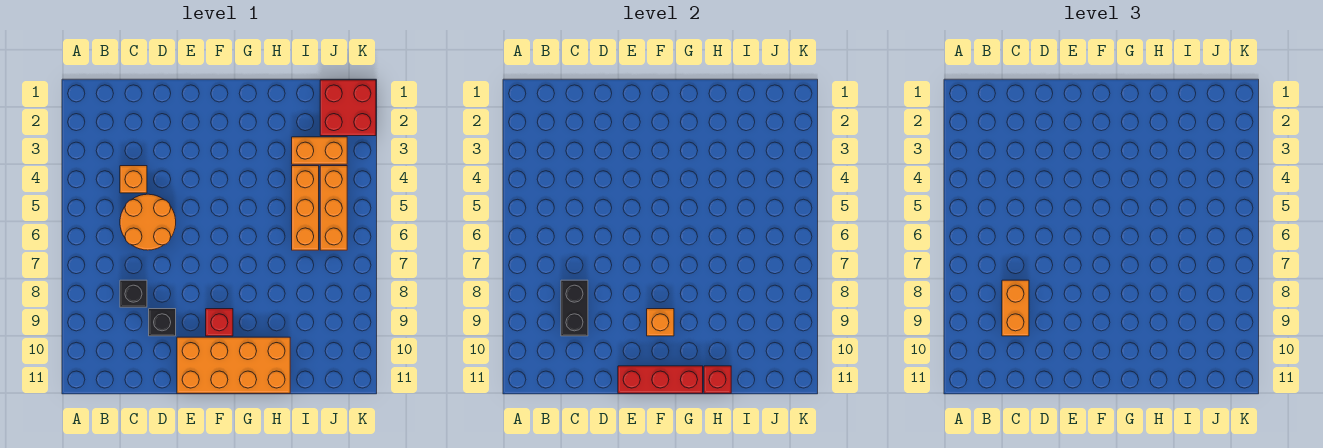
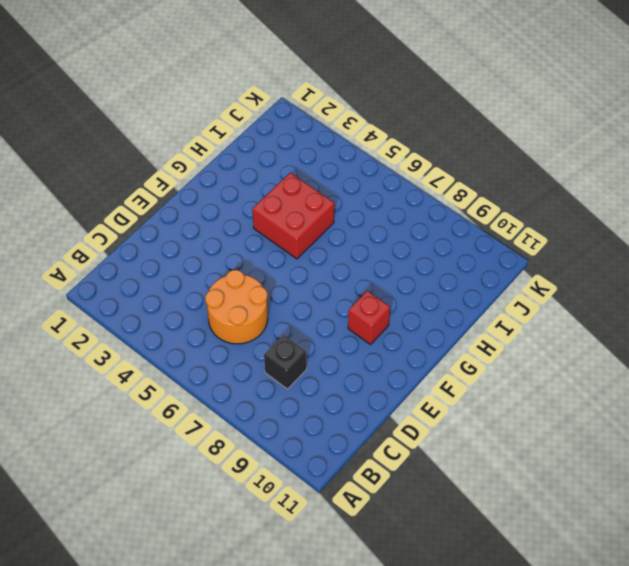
red brick G4:H5 level 1 -> red brick J1:K2 level 1
none -> orange brick C4 level 1
none -> black brick D9 level 1
none -> orange brick E10:H11 level 1

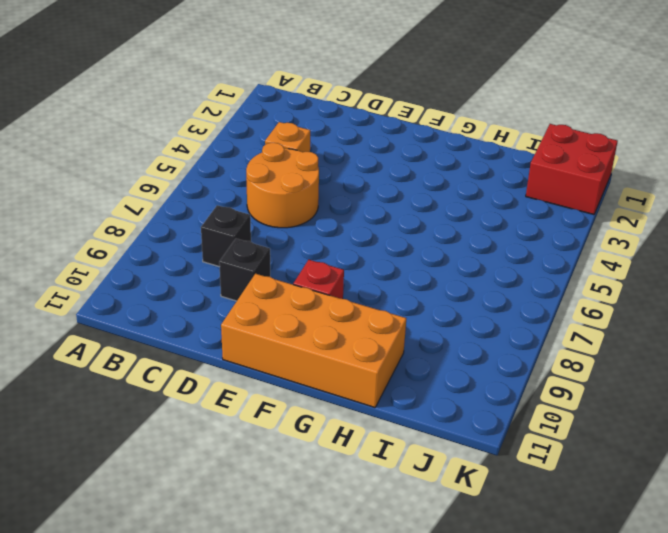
none -> orange brick I3:J3 level 1
none -> orange brick I4:I6 level 1
none -> orange brick J4:J6 level 1

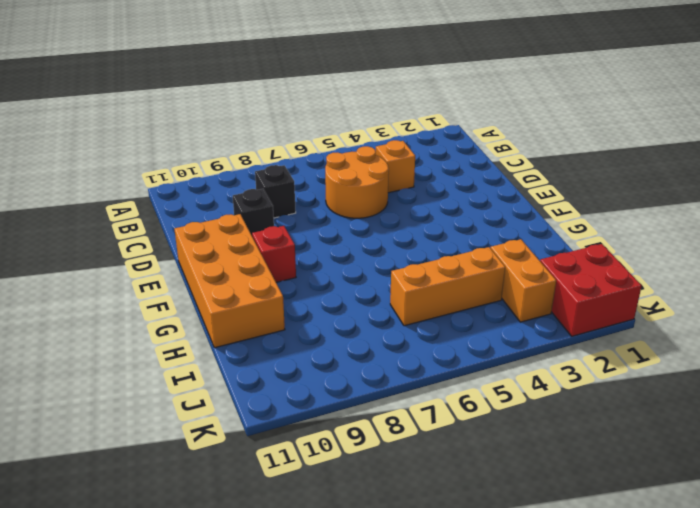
none -> orange brick J4:J6 level 1
none -> black brick C8:C9 level 2
none -> red brick E11:G11 level 2

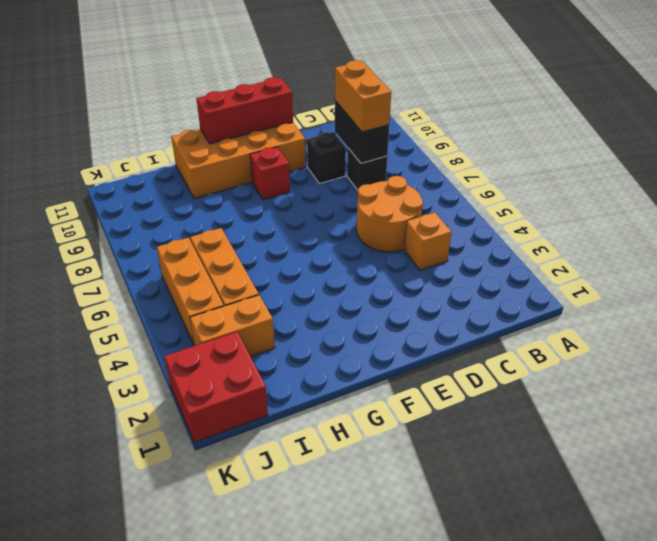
none -> orange brick F9 level 2
none -> red brick H11 level 2

